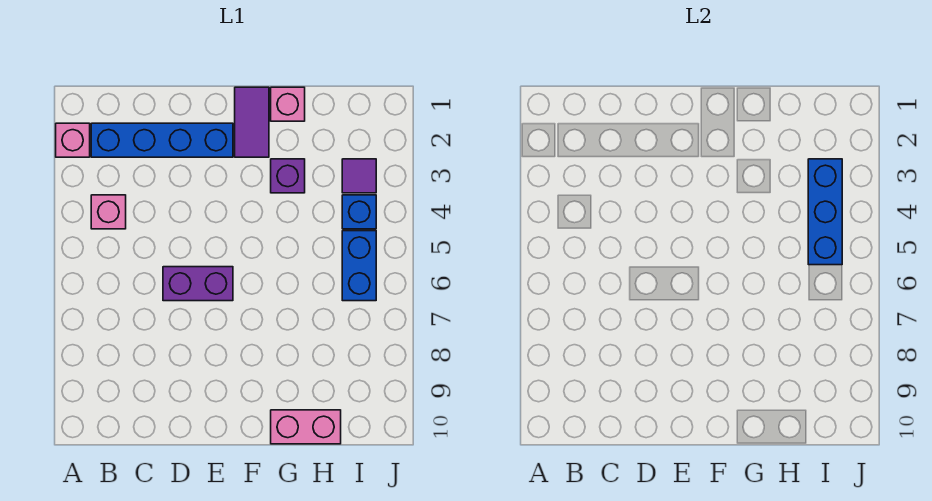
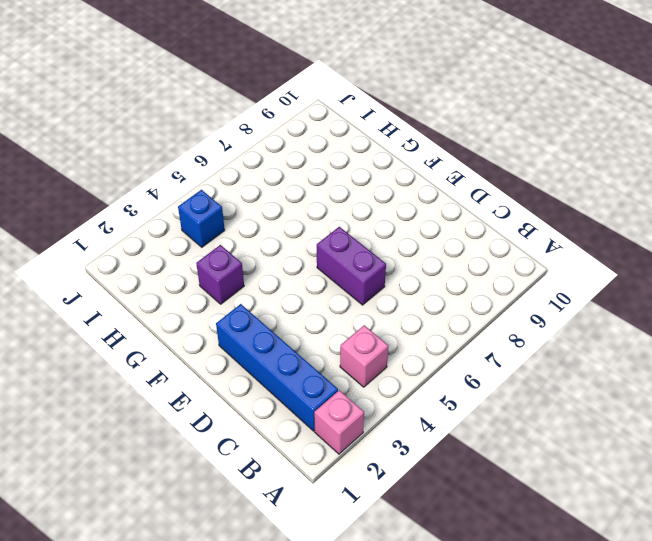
none -> purple tile F1:F2 level 1
none -> pink brick G1 level 1
none -> pink brick G10:H10 level 1

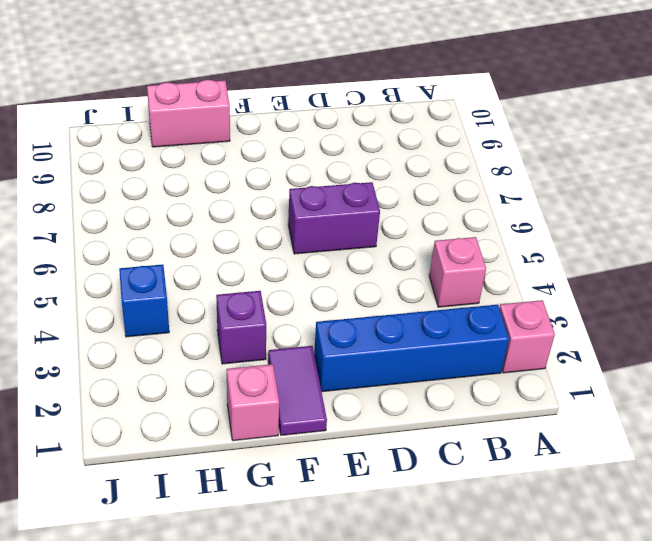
none -> purple tile I3 level 1
none -> blue brick I5:I6 level 1
none -> blue brick I3:I5 level 2

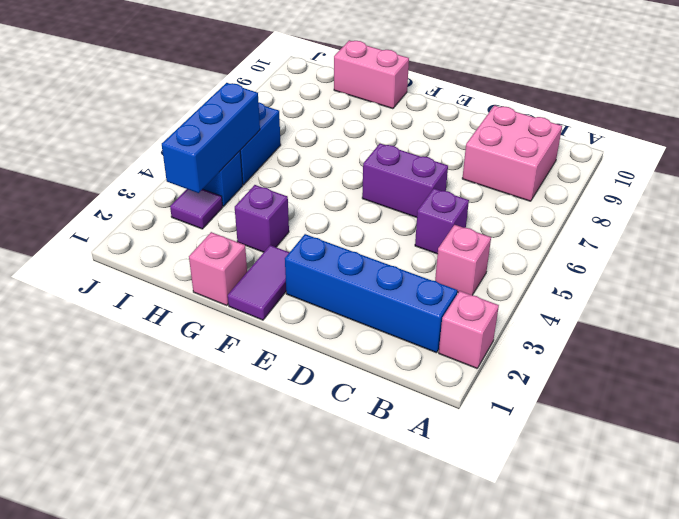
pink brick B8:C9 level 1 -> none
purple brick C5 level 1 -> none

